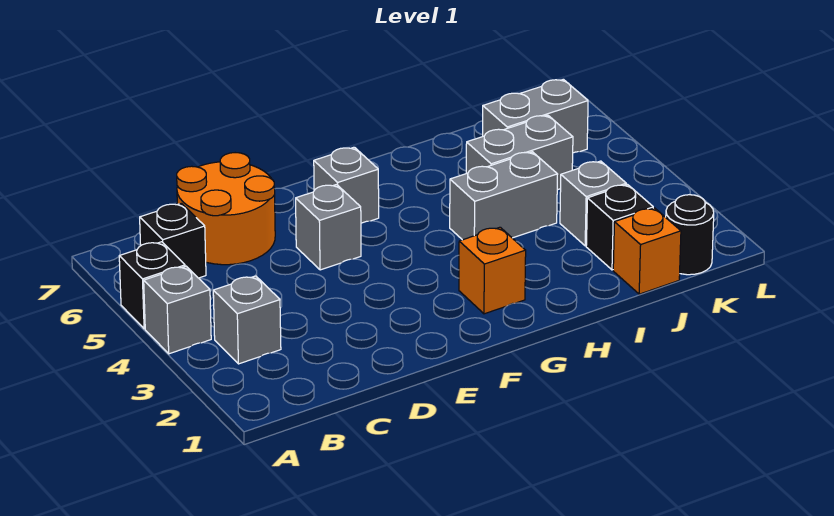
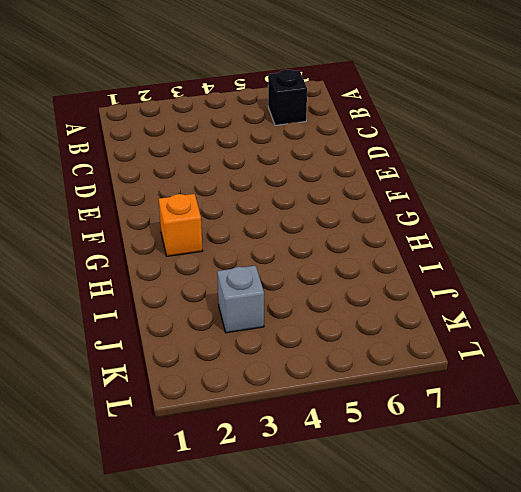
none -> grey brick A4 level 1
none -> black brick A5 level 1
none -> grey brick B3 level 1

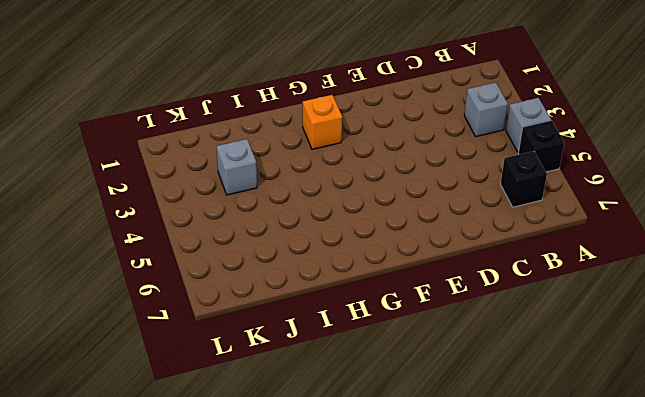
none -> orange round brick C6:D7 level 1
none -> grey brick E5 level 1
none -> grey brick F6 level 1

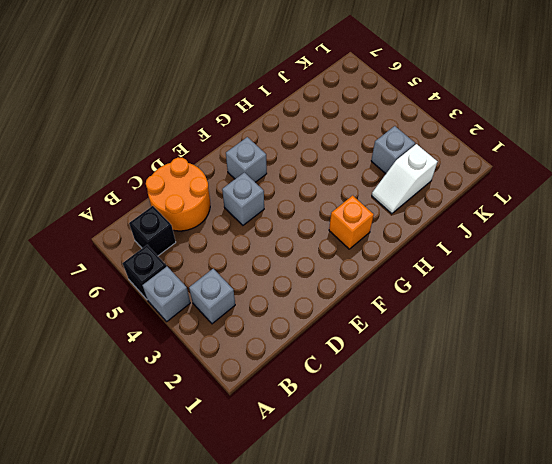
white slope I2:J2 level 1 top J -> black brick J2 level 1
none -> grey brick H4:I4 level 1
none -> grey brick I5:J5 level 1
none -> orange brick J1 level 1

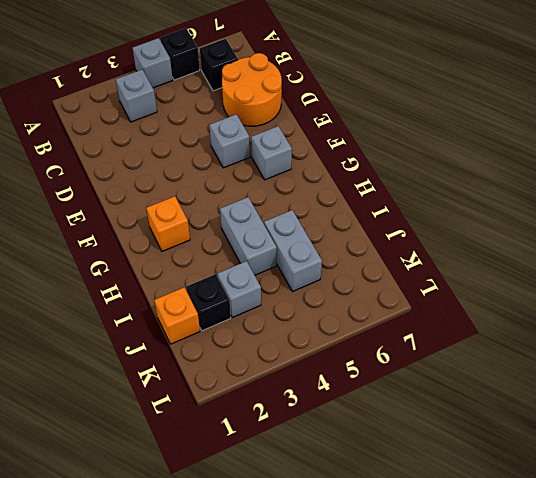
none -> grey brick J6:K6 level 1
none -> black round brick K1 level 1

